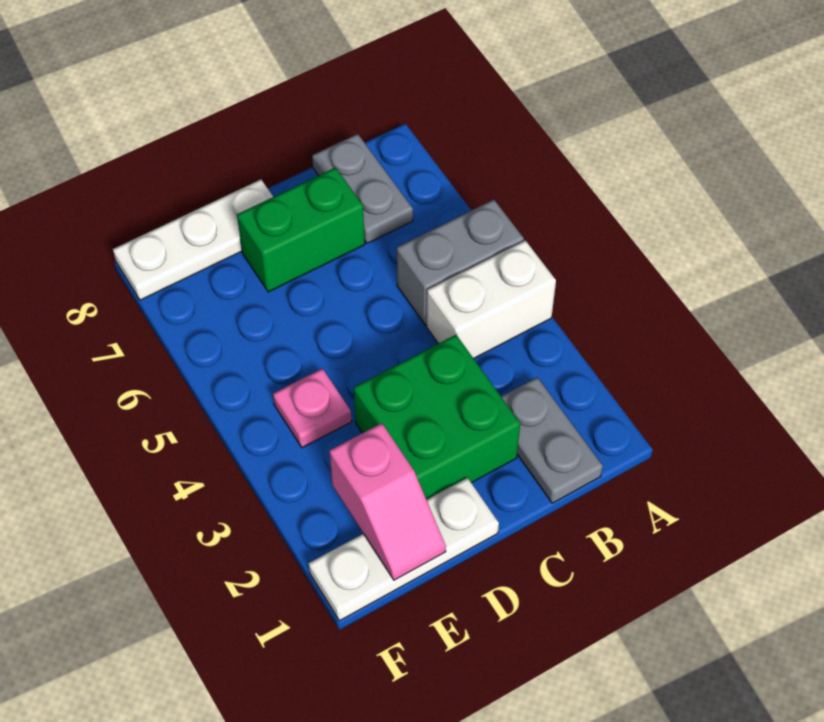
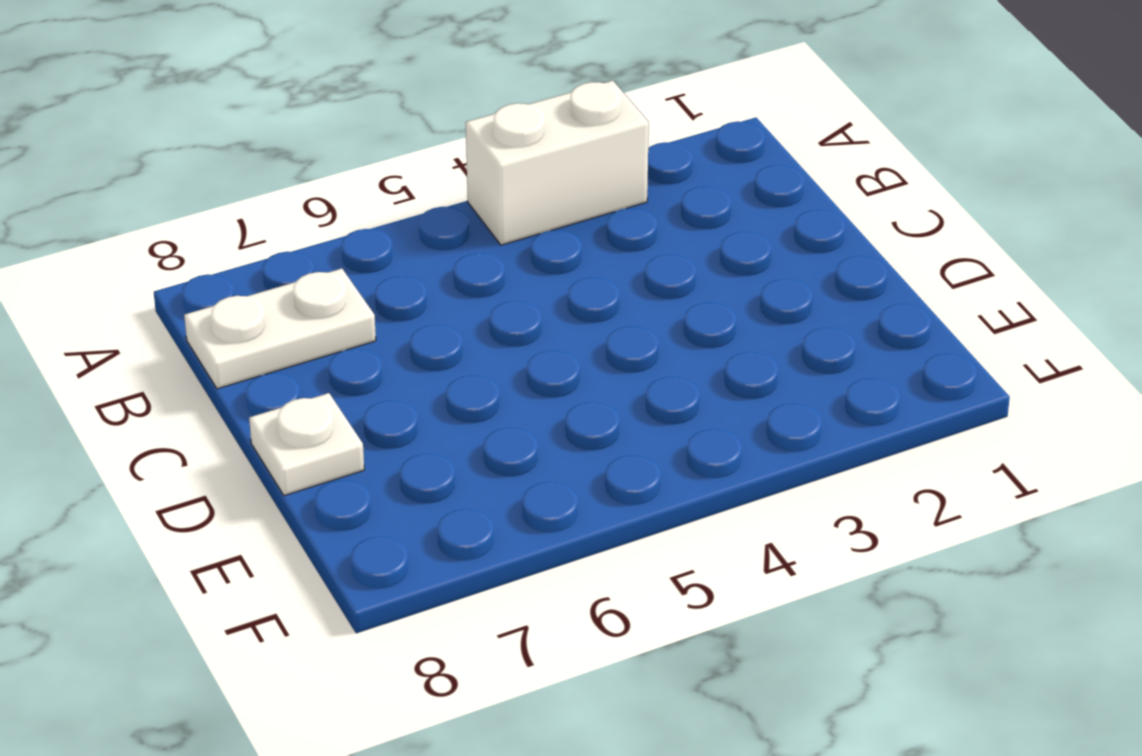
white brick A3:A4 level 1 -> white brick A4:B4 level 1
white plate B7:B8 level 1 -> grey plate B7:B8 level 1
white plate D8 level 1 -> white plate D8:F8 level 1
none -> grey brick A5:B5 level 1
none -> grey plate B1:B2 level 1

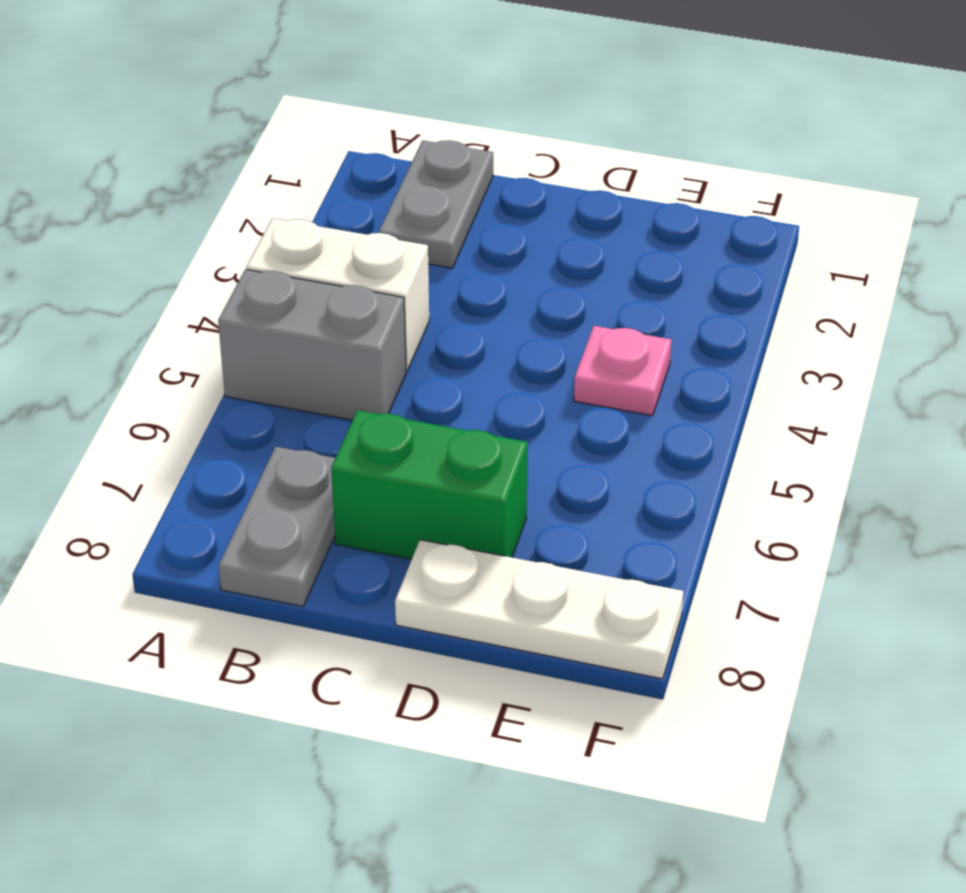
none -> green brick C2:D3 level 1
none -> white plate D1:F1 level 1

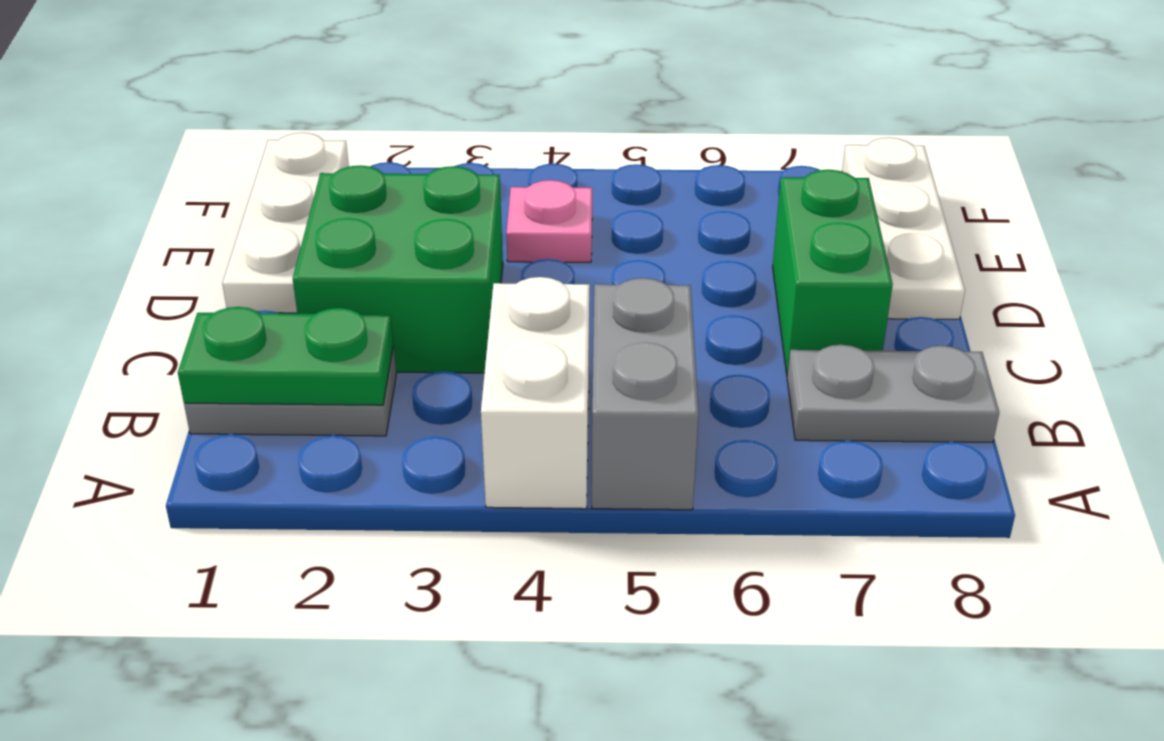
green plate B1:B2 level 2 -> none
none -> pink slope E1:E2 level 2 top 2

